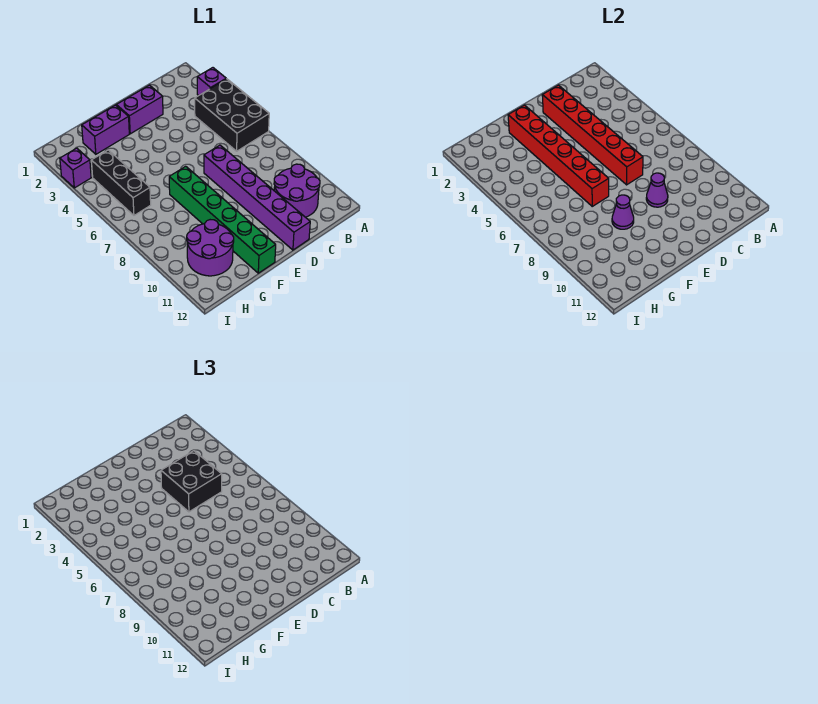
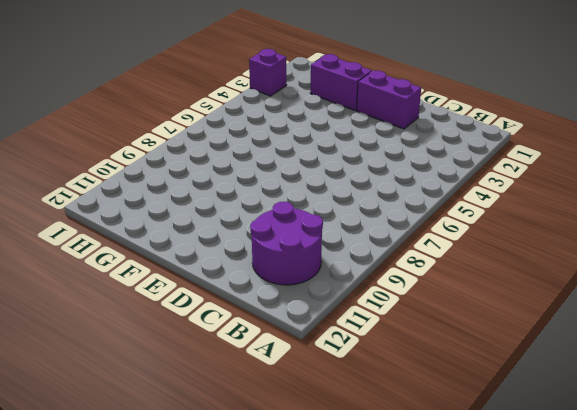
none -> purple brick A3 level 1
none -> black brick A4:B6 level 1
none -> purple brick D7:D12 level 1

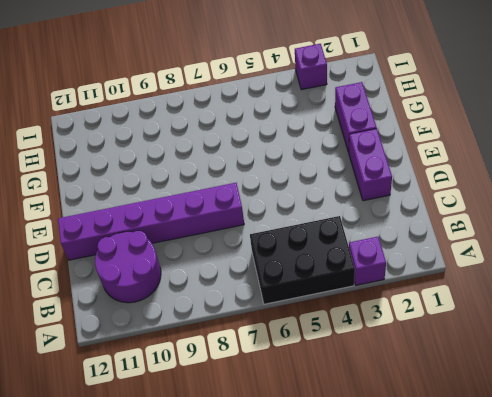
none -> green brick F7:F12 level 1
none -> purple round brick G10:H11 level 1
none -> black brick H4:H6 level 1

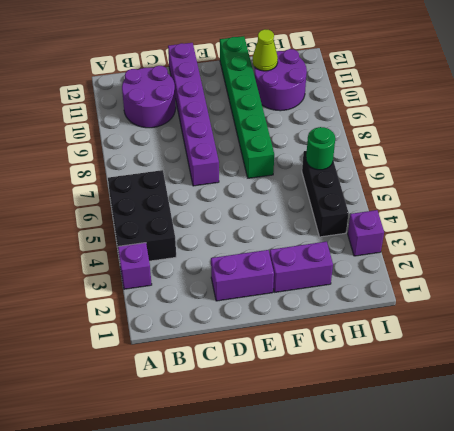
lime cone G11 level 2 -> none
green round brick H6 level 2 -> none
none -> red brick D2:D7 level 2
none -> purple cone D9 level 2
none -> red brick F2:F7 level 2

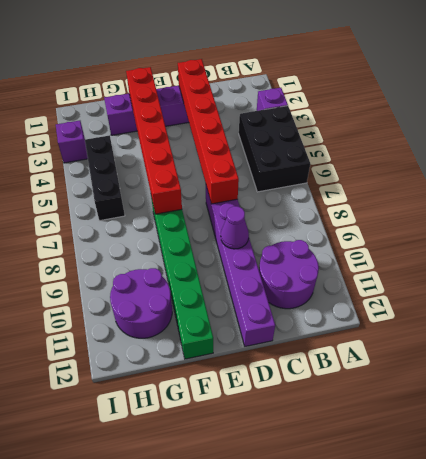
none -> purple cone F9 level 2
none -> black brick C4:D5 level 3

